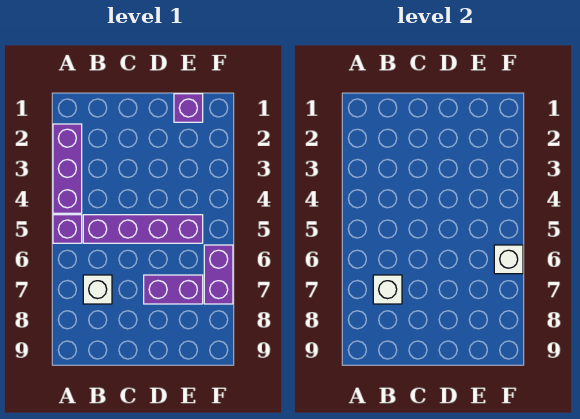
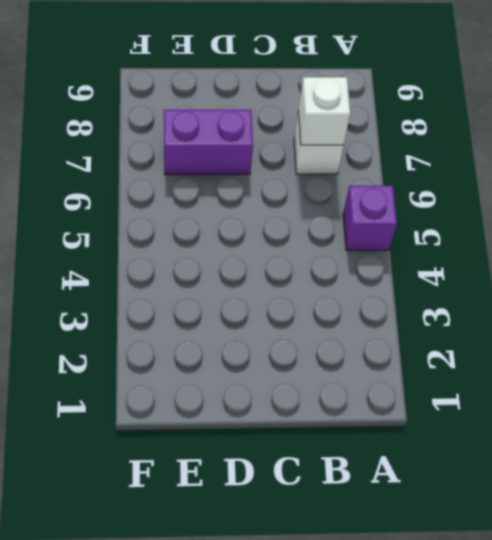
none -> purple brick A2:A4 level 1
none -> purple brick B5:E5 level 1

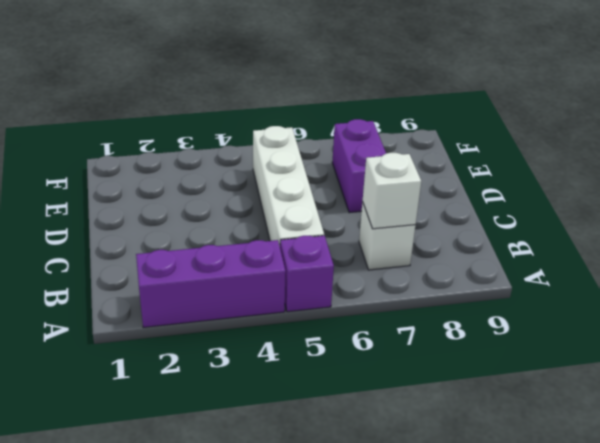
white brick B5:E5 level 1 -> purple brick B5:E5 level 1
none -> purple brick E1 level 1
none -> purple brick F6:F7 level 1

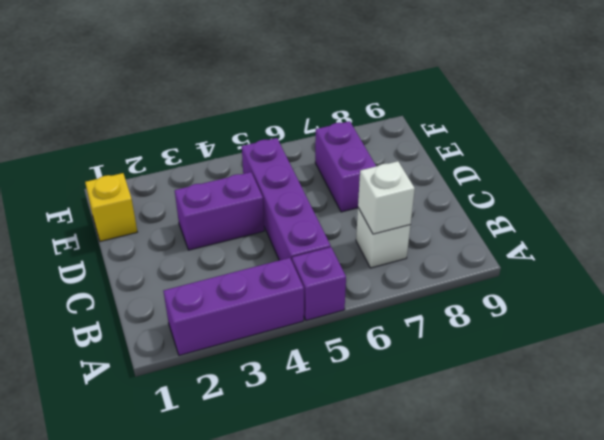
purple brick D3:D4 level 1 -> purple brick F6:F7 level 1
yellow brick E1 level 1 -> purple brick E1 level 1
none -> white brick F6 level 2

